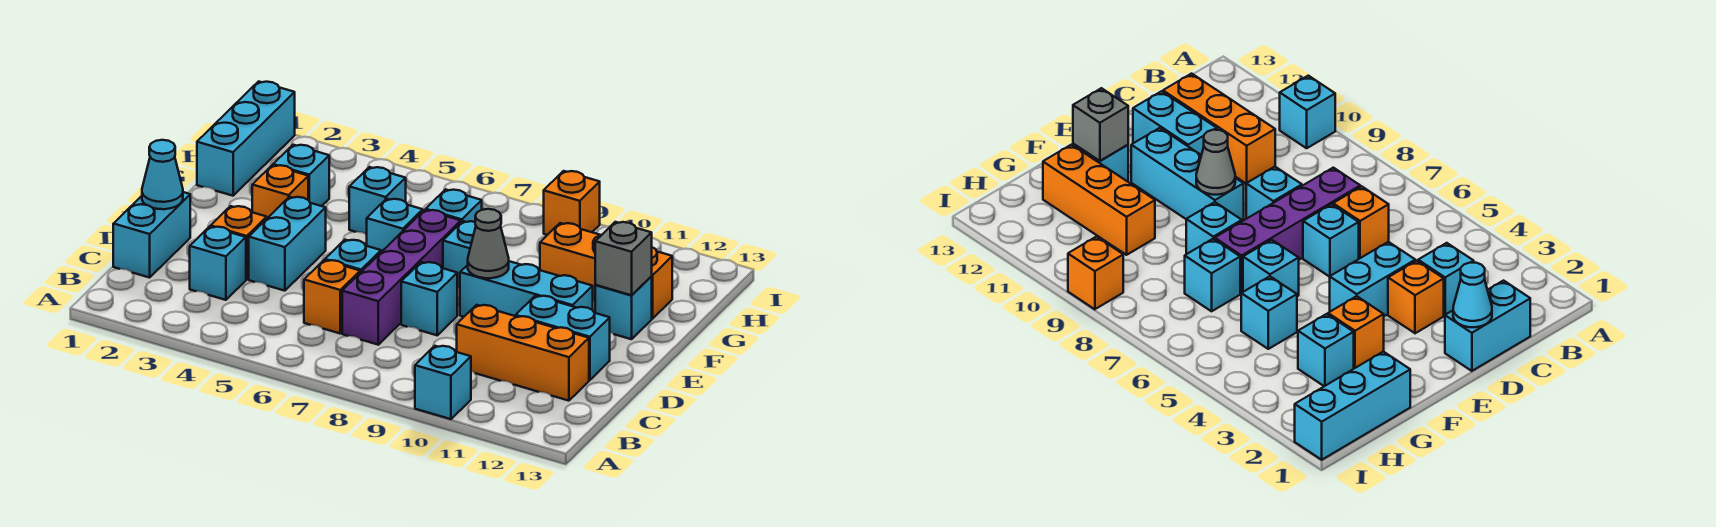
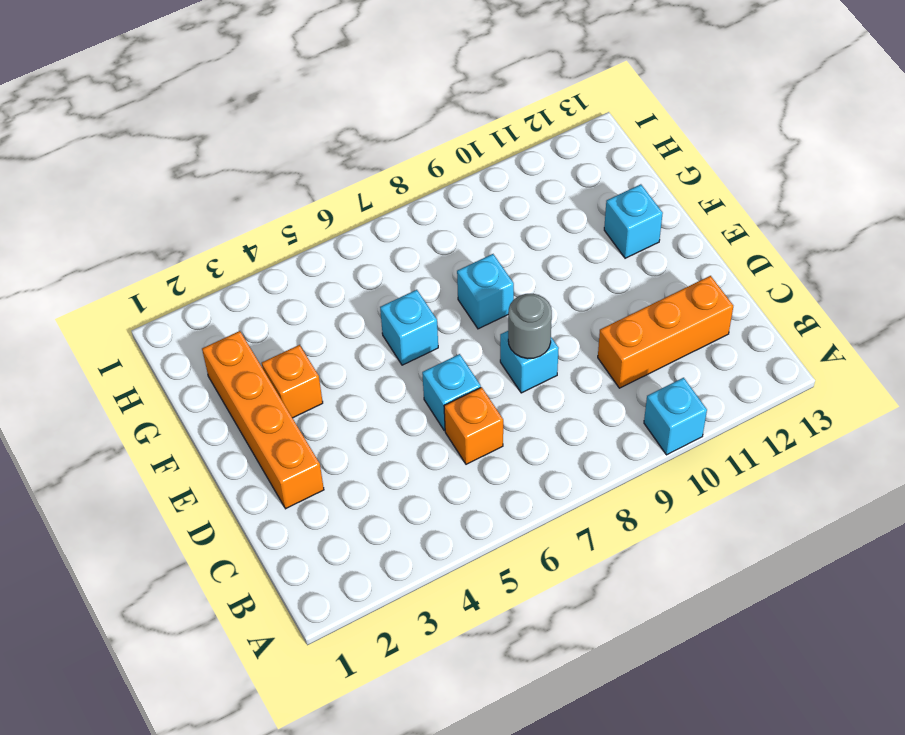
orange brick D2:G2 level 1 -> none
grey round brick D8 level 2 -> none
none -> cyan brick C1:D1 level 1
none -> cyan brick C3 level 1
none -> purple brick C7:F7 level 1

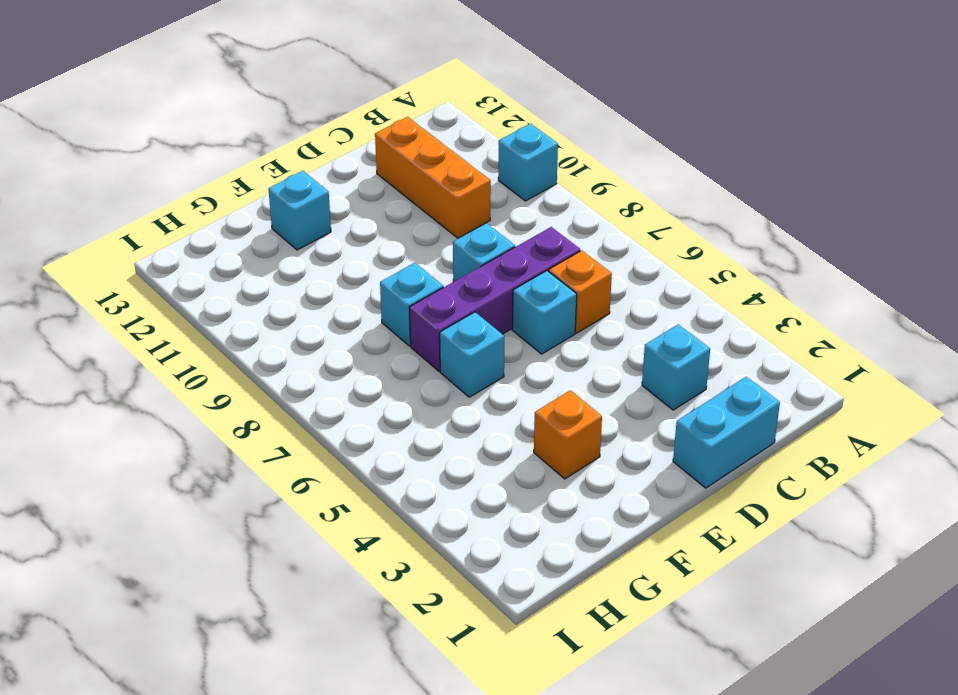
none -> orange brick D3 level 1
none -> cyan brick D4:E4 level 1
none -> cyan brick D11:D12 level 1

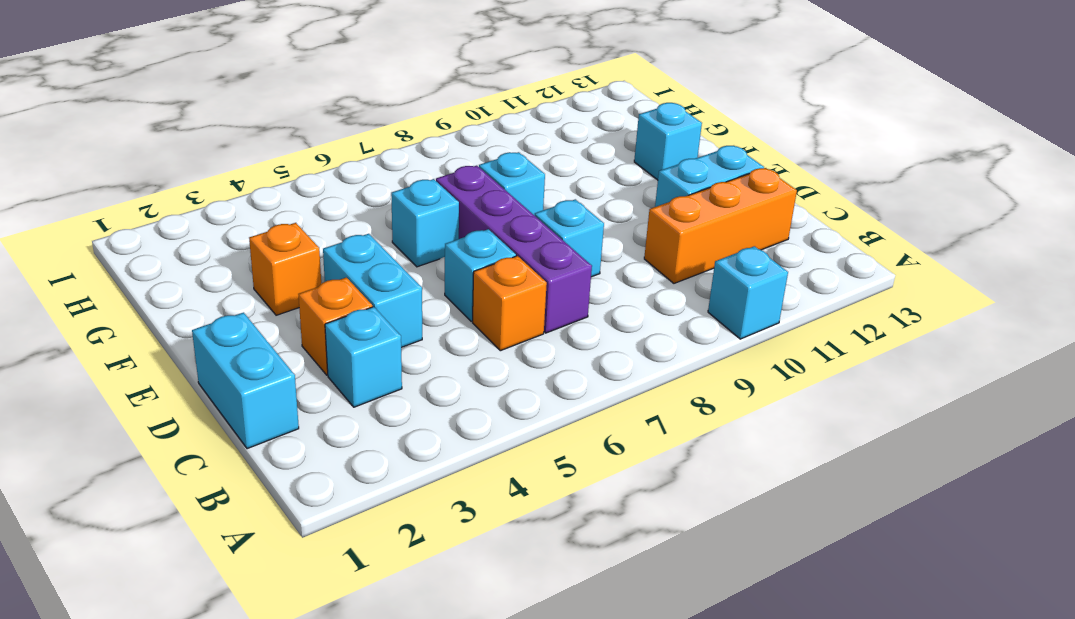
none -> cyan brick E9:E11 level 1
none -> cyan brick G1:I1 level 1
none -> cyan brick G3 level 1

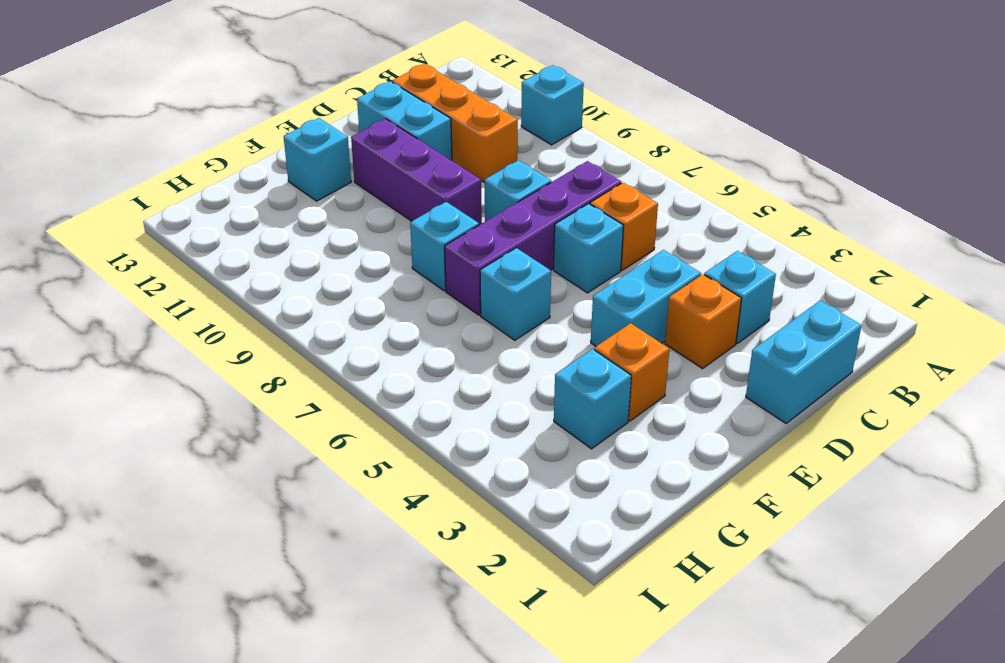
purple brick E9:E11 level 1 -> cyan brick E9:E11 level 1
none -> cyan brick G1:I1 level 1
none -> cyan brick G5 level 1
none -> cyan brick G7 level 1

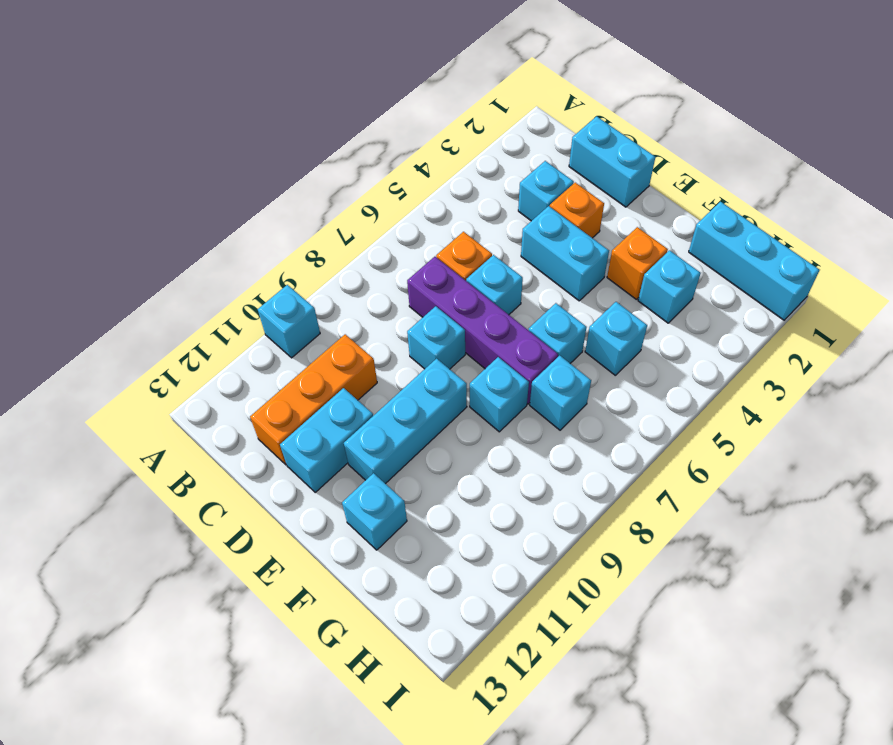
none -> orange brick G10:G12 level 1
none -> orange brick I9 level 1
none -> cyan cone D1 level 2

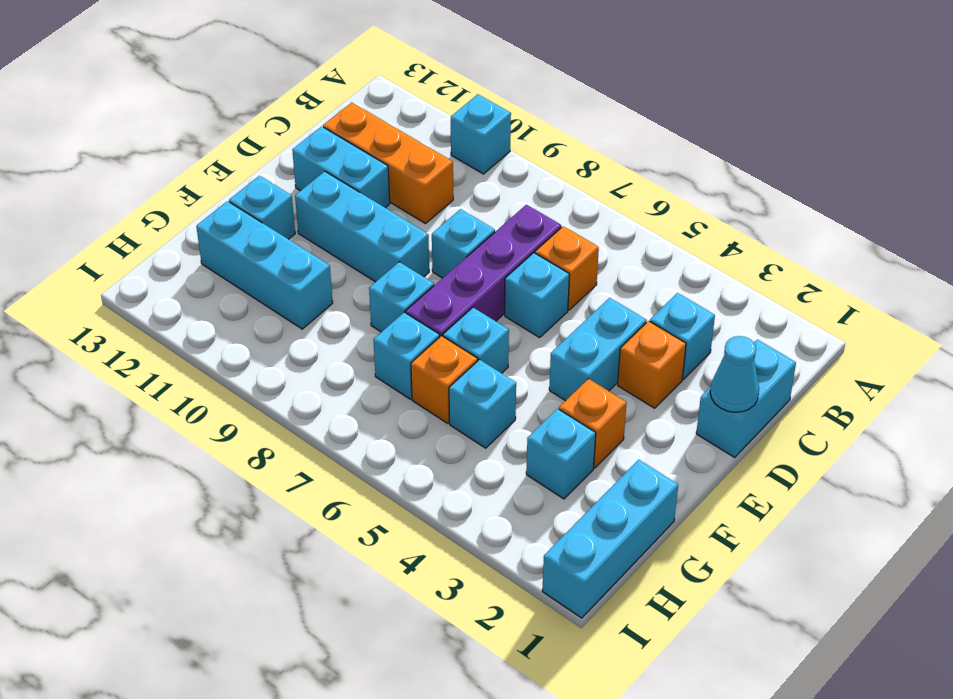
orange brick G6 level 1 -> orange brick I9 level 1
cyan brick G10:G12 level 1 -> orange brick G10:G12 level 1
none -> grey cone E9 level 2
none -> grey brick F12 level 2

